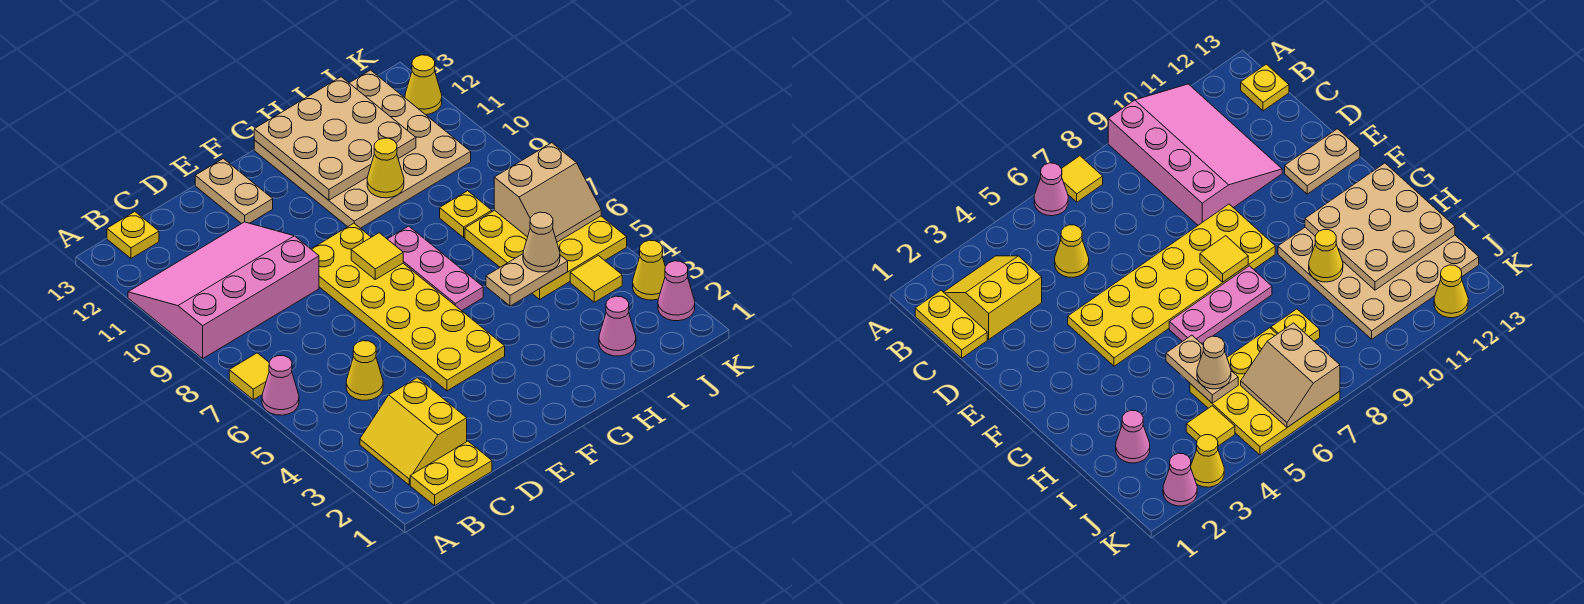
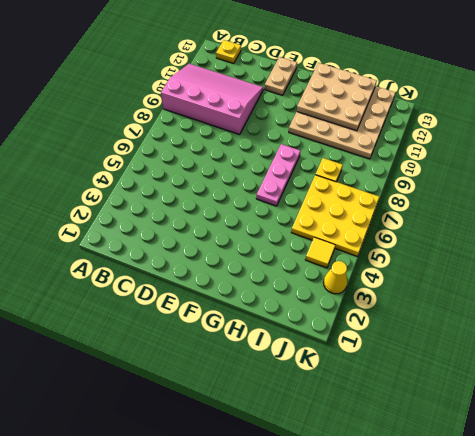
none -> pink cone A6 level 1
none -> yellow tile A7 level 1
none -> yellow plate B1:C1 level 1

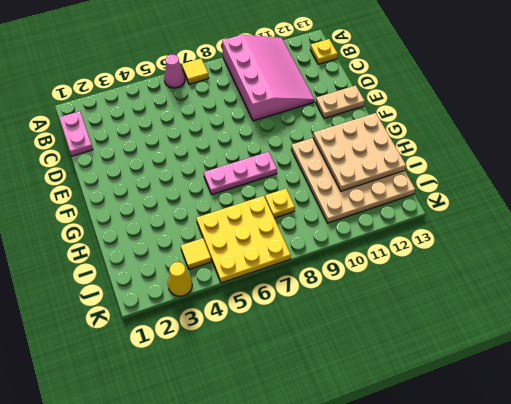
pink plate B1:C1 level 1 -> yellow plate B1:C1 level 1
none -> yellow slope B2:C3 level 1 top C
none -> yellow cone C5 level 1
none -> yellow plate E4:F9 level 1

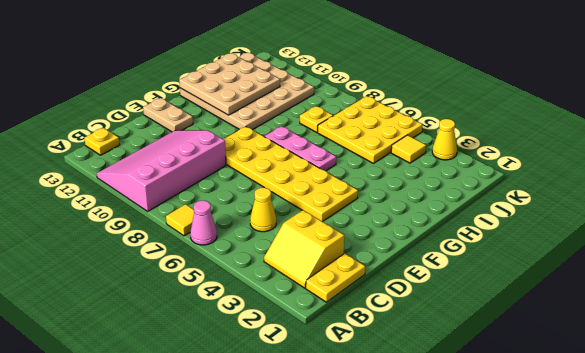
none -> pink cone I2 level 1
none -> pink cone K2 level 1
none -> yellow cone K12 level 1

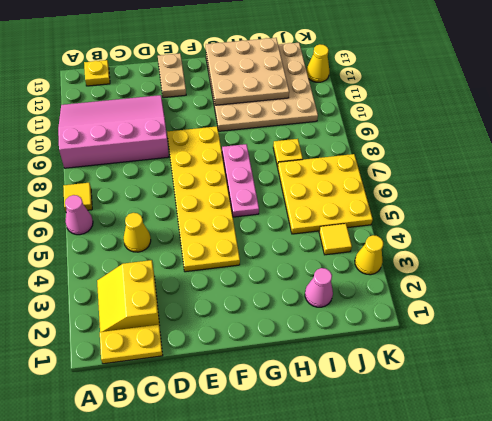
none -> pink cone K2 level 1
none -> yellow tile F8 level 2
none -> tan plate H5:I5 level 2

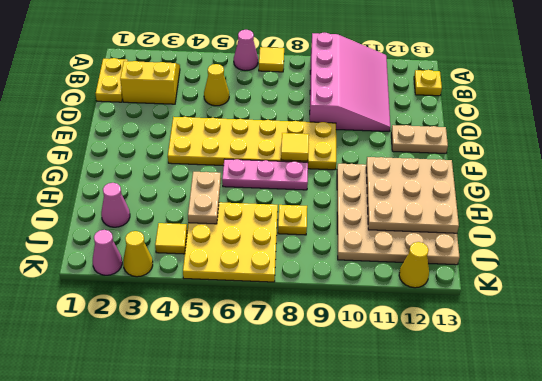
none -> yellow cone H10 level 2
none -> tan slope J6:K7 level 2 top 7
none -> tan cone I5 level 3

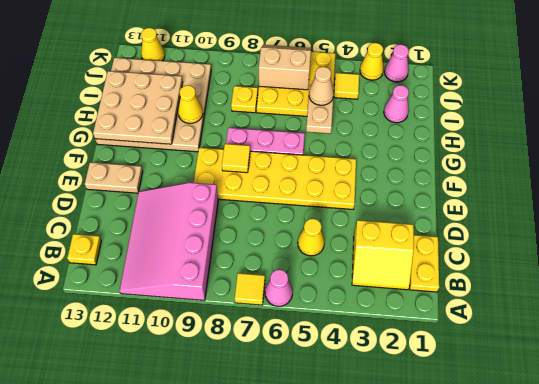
tan slope J6:K7 level 2 top J -> tan slope J6:K7 level 2 top 7

